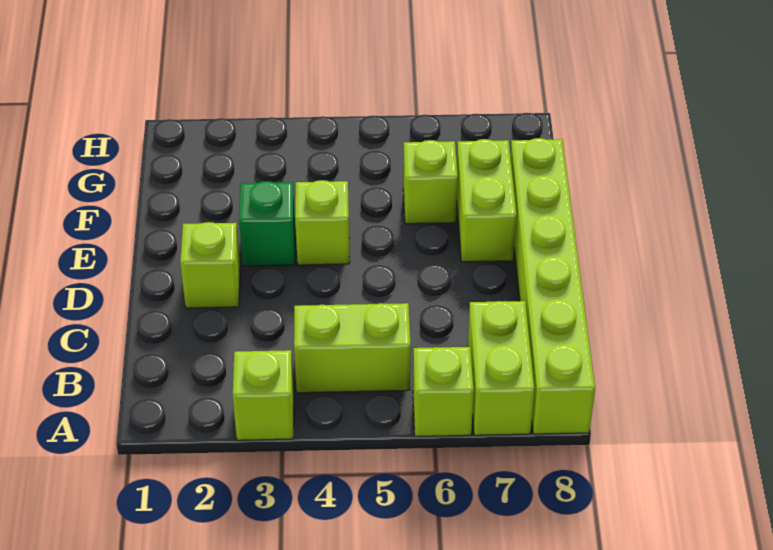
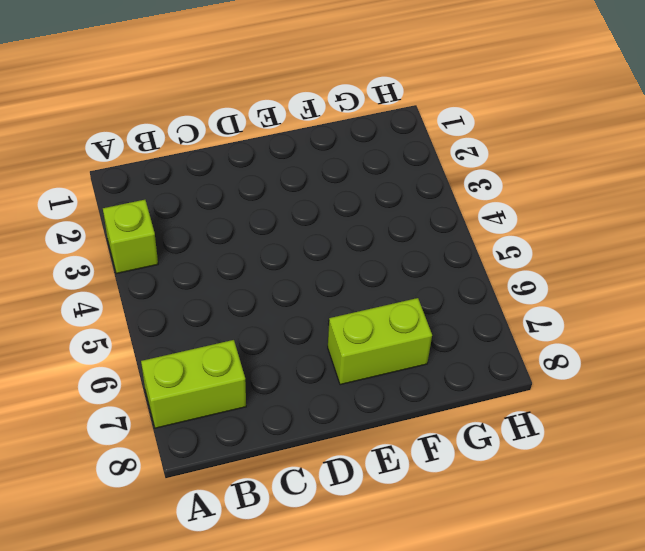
none -> lime brick A6 level 1
none -> lime brick A8:F8 level 1

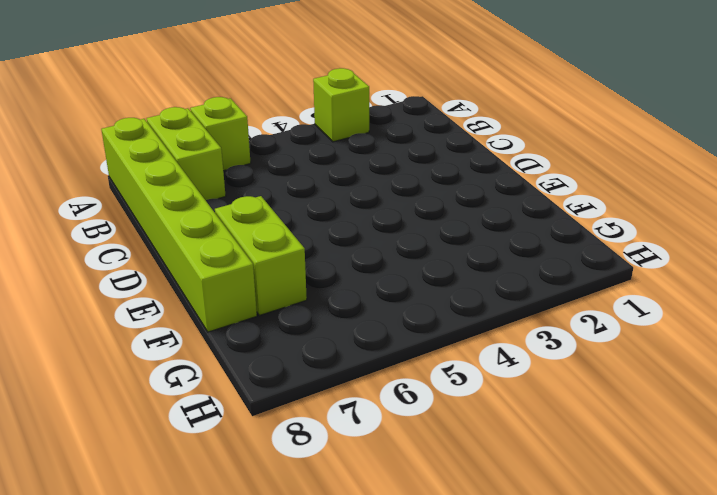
none -> lime brick B4:B5 level 1
none -> lime brick D2 level 1

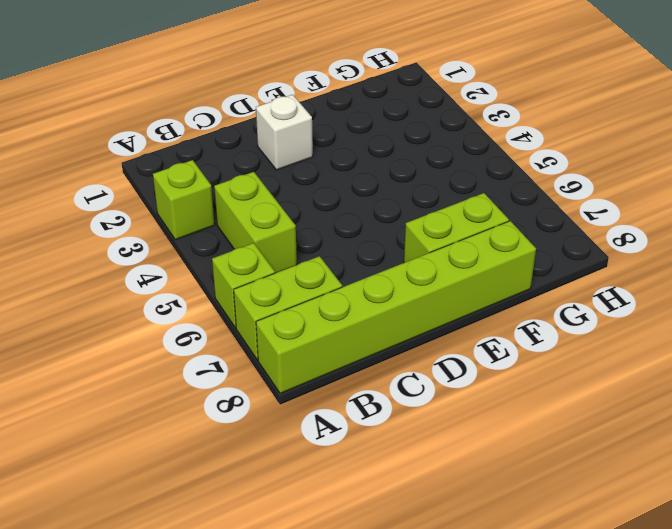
white brick D2 level 1 -> lime brick D2 level 1
none -> green brick E3 level 1
none -> lime brick E4 level 1

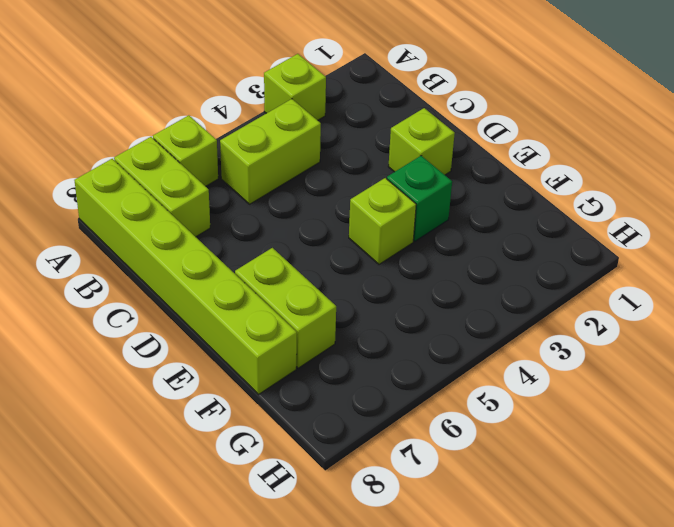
none -> lime brick F6 level 1

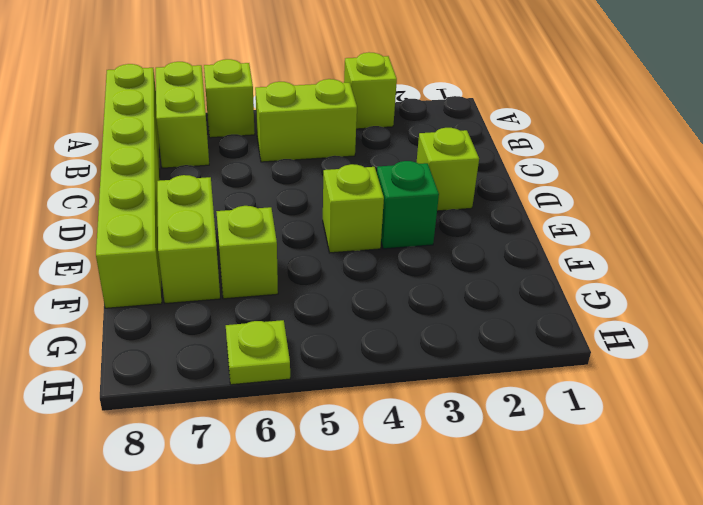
lime plate H6 level 1 -> none

